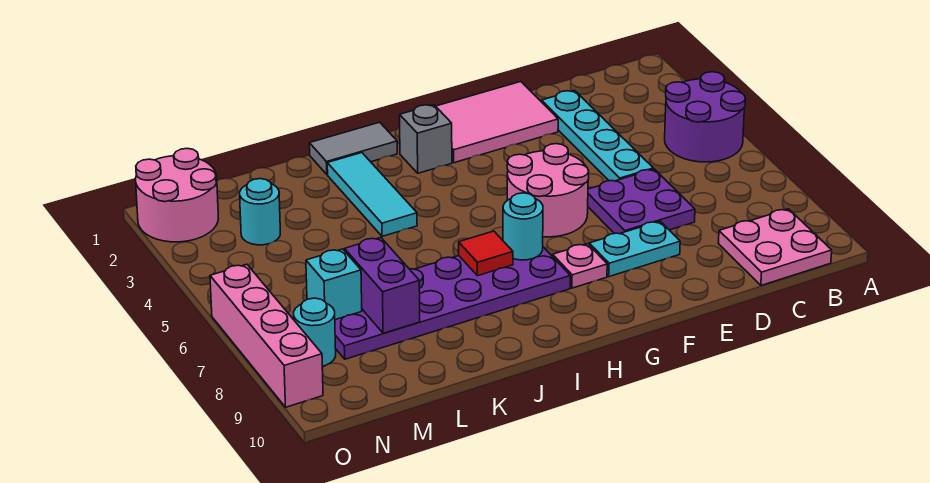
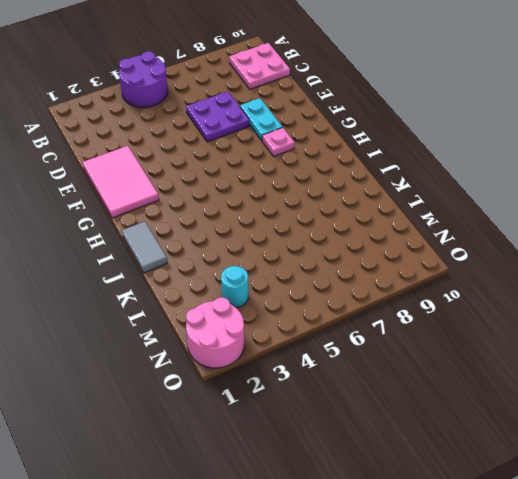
none -> cyan plate D2:D5 level 1
none -> pink round brick F5:G6 level 1
none -> grey brick H2 level 1

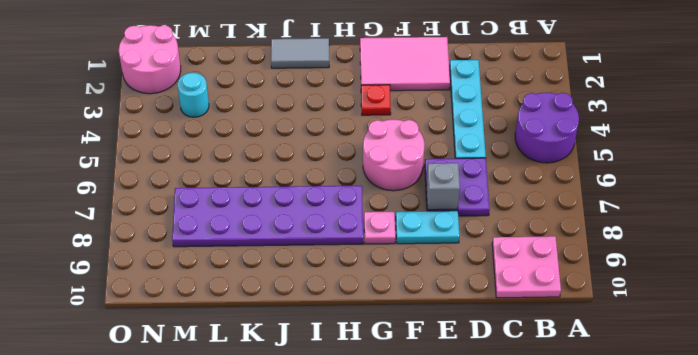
grey brick E7 level 2 -> grey brick H2 level 1
red plate G3 level 1 -> none
none -> cyan tile J2:J4 level 1
none -> cyan round brick N8 level 1
none -> pink brick O6:O9 level 1

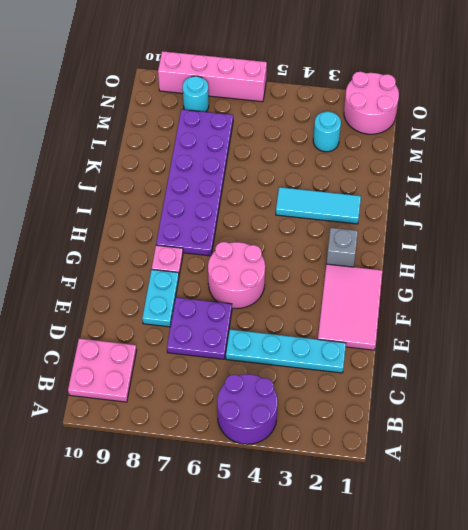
none -> grey tile I1:J1 level 1
none -> cyan round brick H7 level 2
none -> red tile I7 level 2

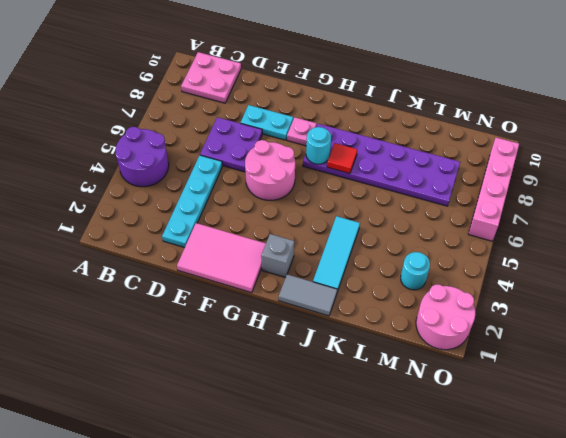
none -> cyan round brick N8 level 1
none -> purple brick L7:L8 level 2
none -> cyan brick M7 level 2

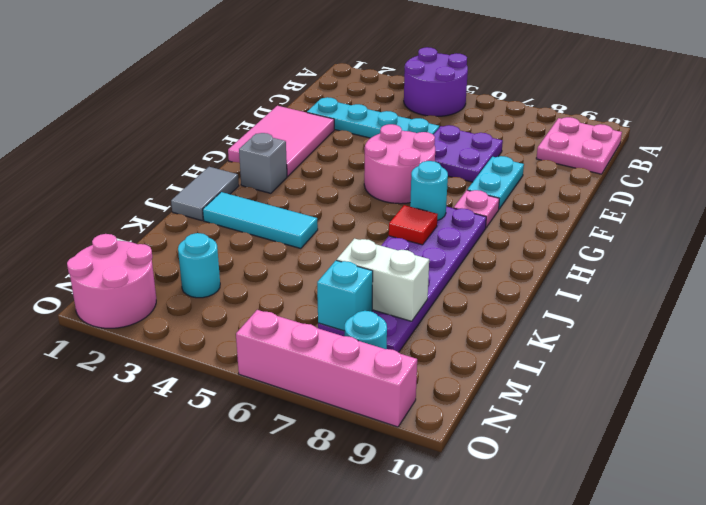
white brick L7:L8 level 2 -> purple brick L7:L8 level 2

